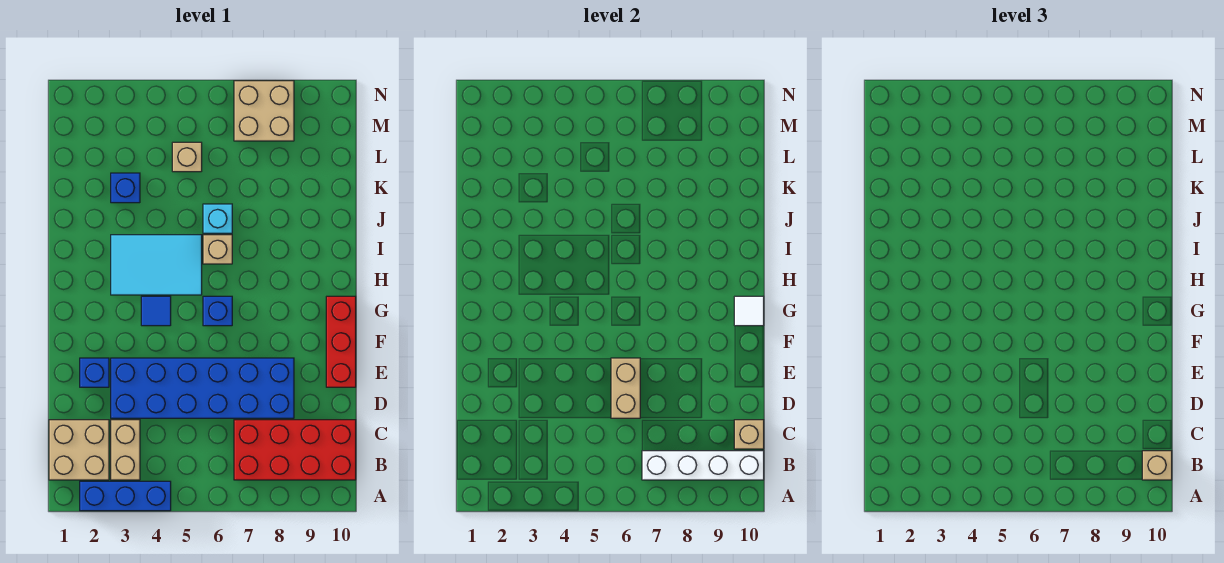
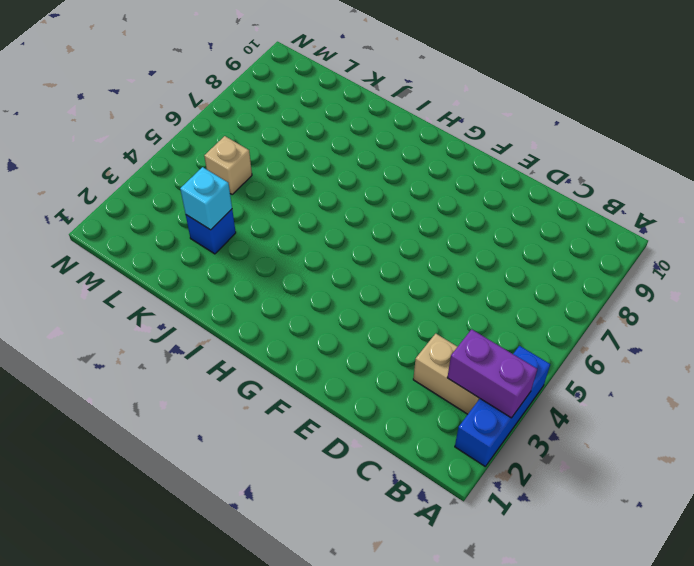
purple brick A3:B3 level 2 -> none
cyan brick K3 level 2 -> cyan brick J6 level 1
none -> tan brick B1:C2 level 1
none -> red brick B7:C10 level 1
none -> blue brick D3:E8 level 1

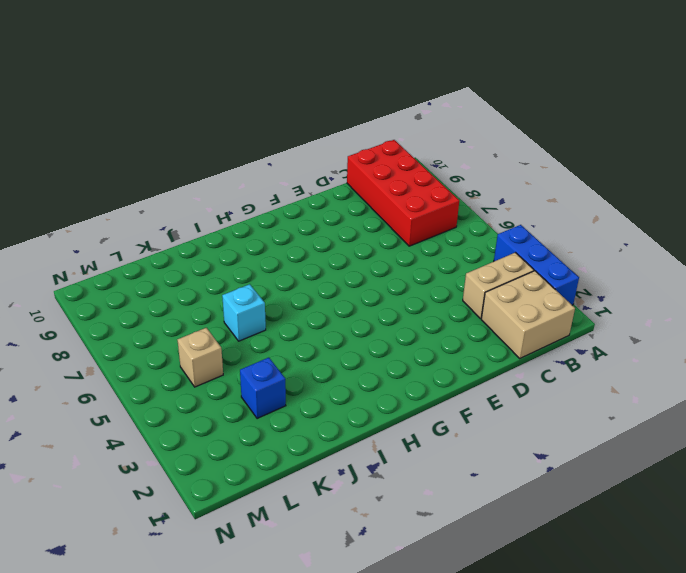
none -> blue brick D3:E8 level 1
none -> blue brick E2 level 1
none -> red brick E10:G10 level 1

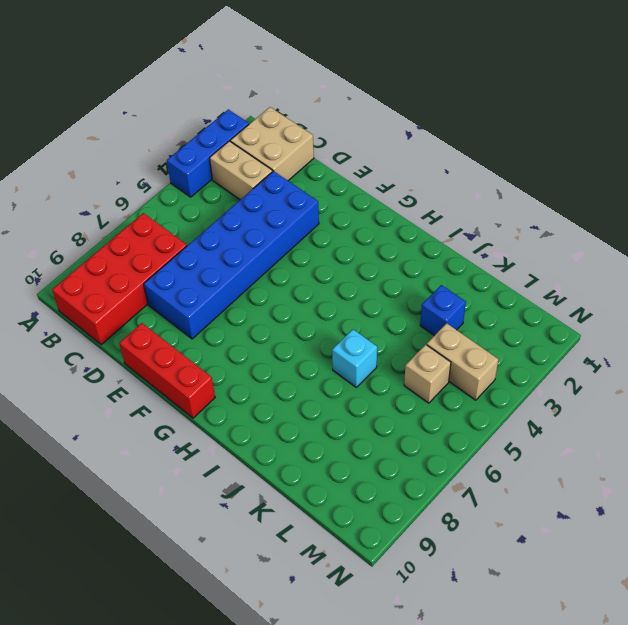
tan brick L4:M4 level 1 -> tan brick D6:E6 level 2
none -> blue brick E2 level 1
none -> blue tile G4 level 1
none -> blue brick G6 level 1

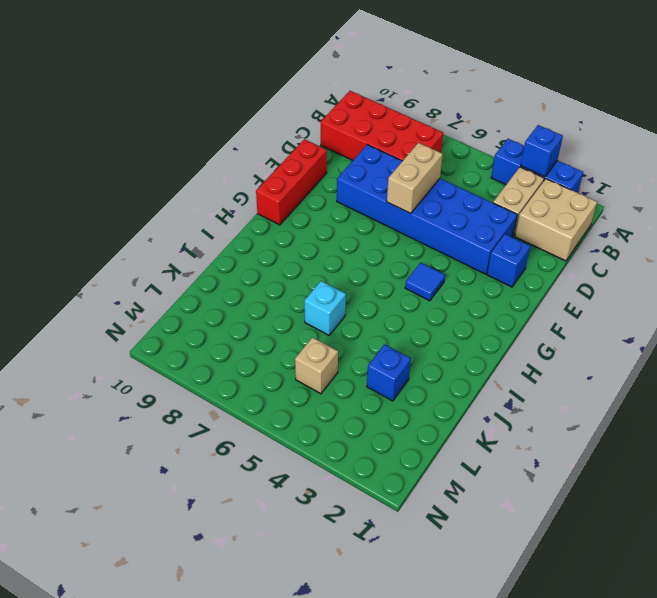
blue brick A3 level 2 -> blue brick G6 level 1
none -> cyan tile H3:I5 level 1
none -> tan brick I6 level 1
none -> tan brick M7:N8 level 1

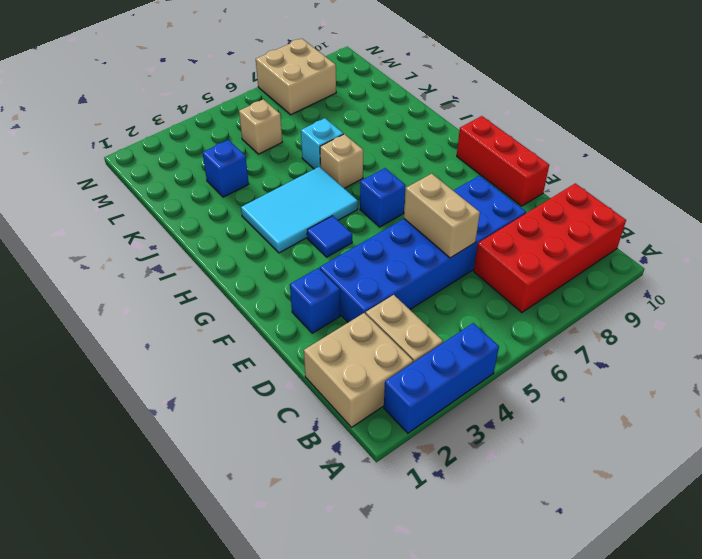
none -> white brick B7:B10 level 2
none -> tan brick C10 level 2
none -> white tile G10 level 2

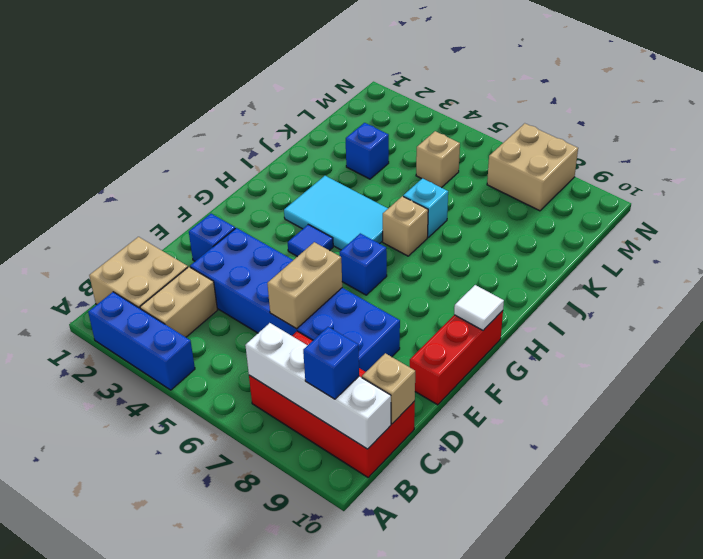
blue brick B9 level 3 -> none
none -> tan brick B10 level 3

